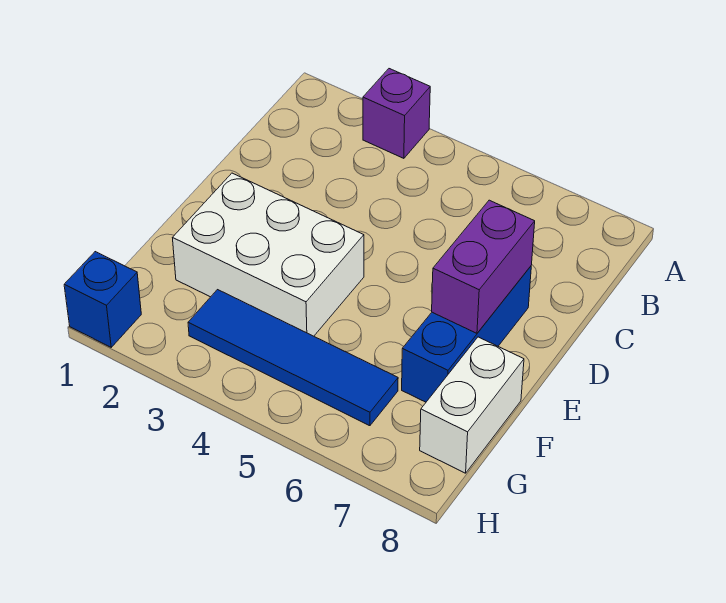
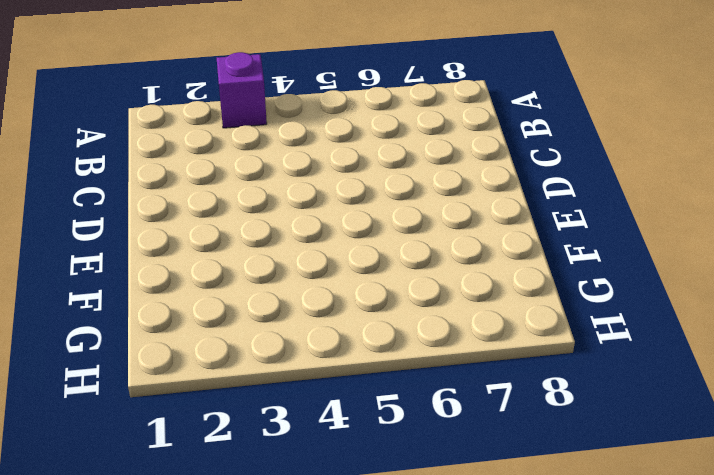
none -> blue brick D7:F7 level 1
none -> white brick E2:F4 level 1

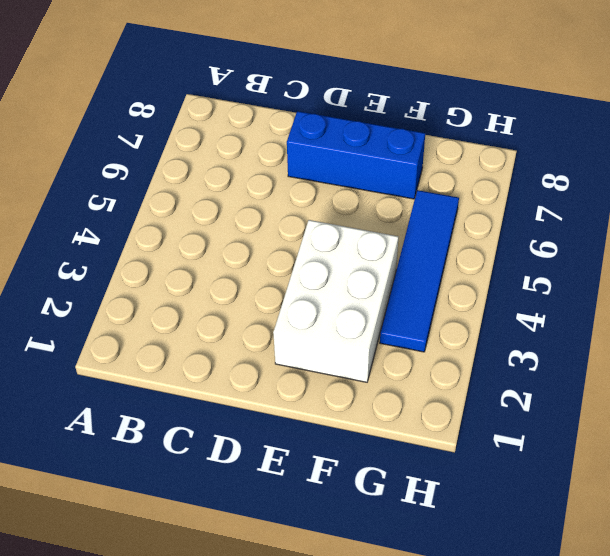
none -> purple brick A3 level 1
none -> white brick F8:G8 level 1

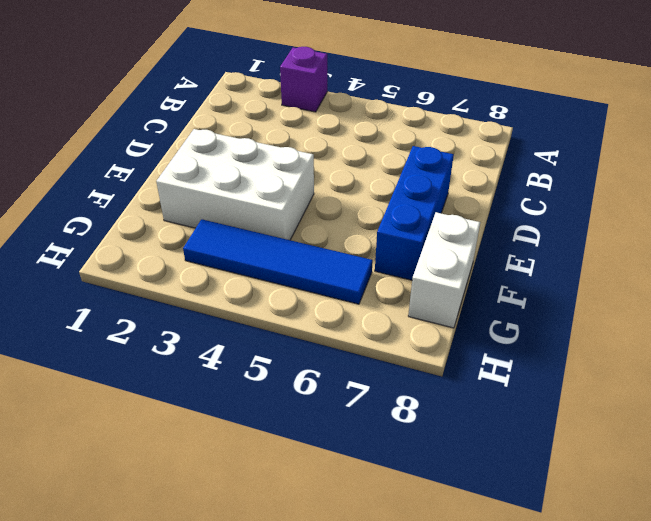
none -> blue brick H1 level 1
none -> purple brick D7:E7 level 2

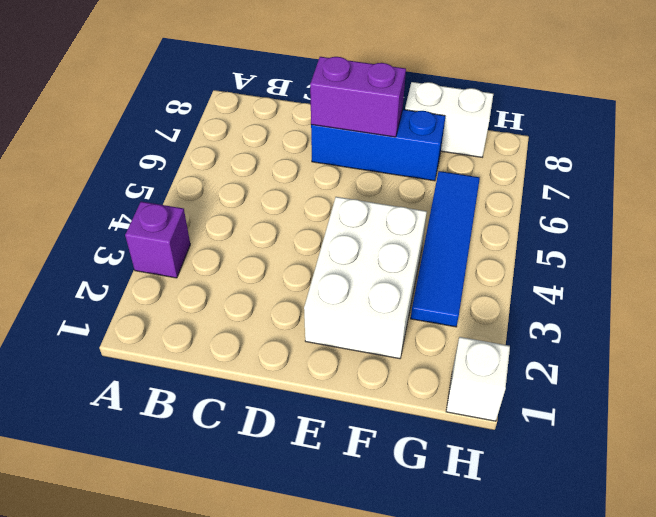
white brick H1 level 1 -> blue brick H1 level 1

